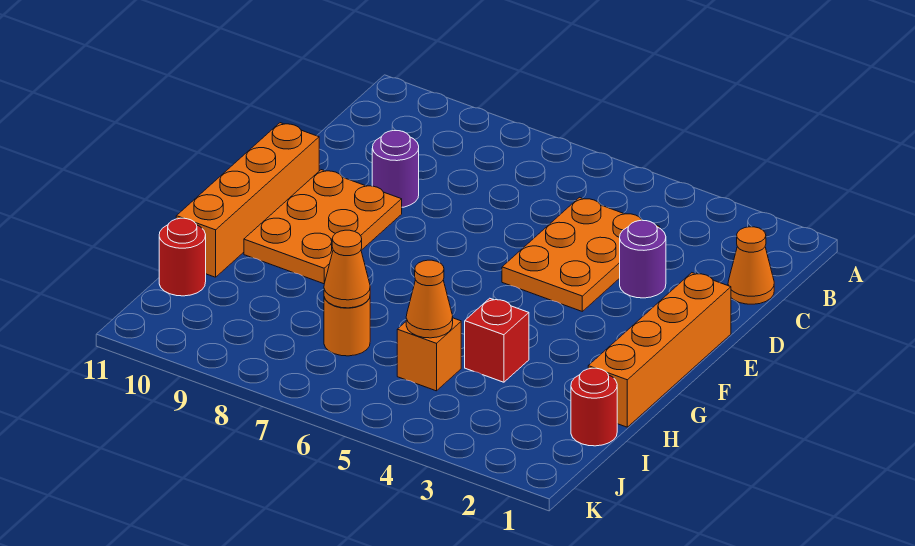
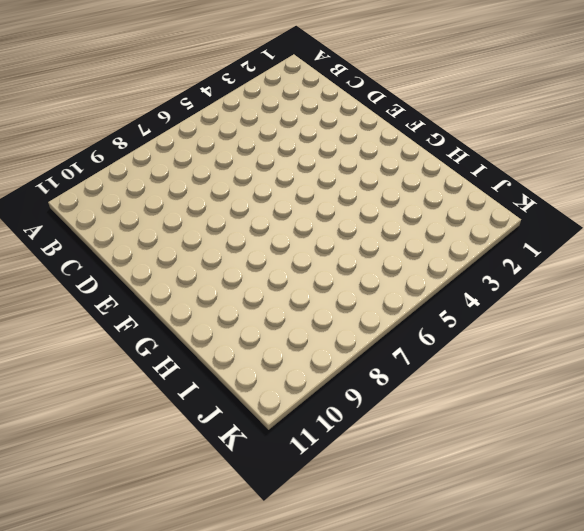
none -> orange cone C1 level 1
none -> orange plate C4:E5 level 1
none -> purple round brick D3 level 1

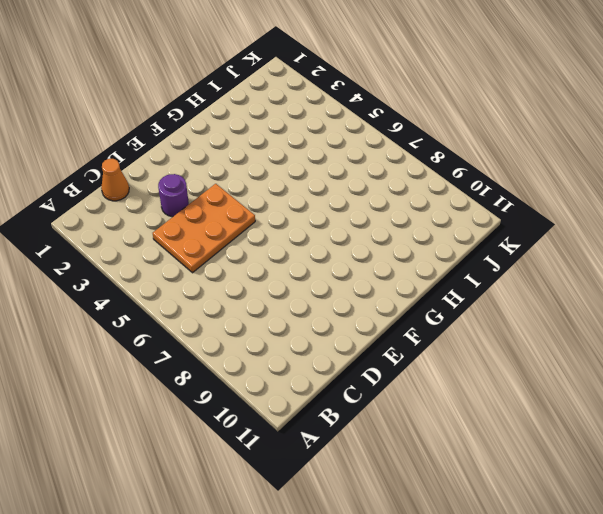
none -> purple round brick D9 level 1
none -> orange brick E1:H1 level 1
none -> orange plate E9:G10 level 1

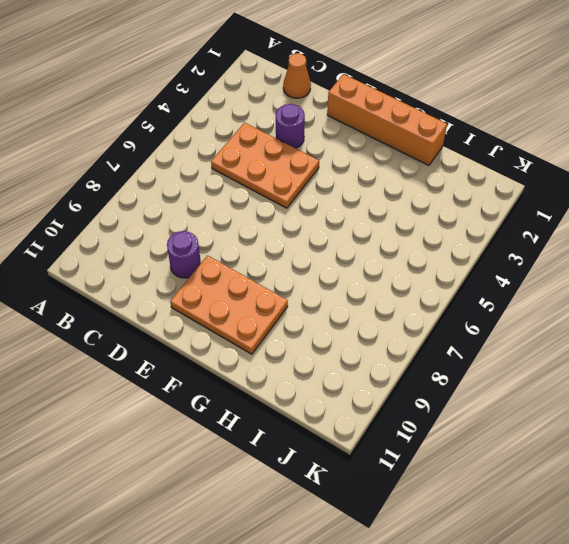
none -> orange brick E11:H11 level 1
none -> red brick H4 level 1
none -> red round brick I1 level 1

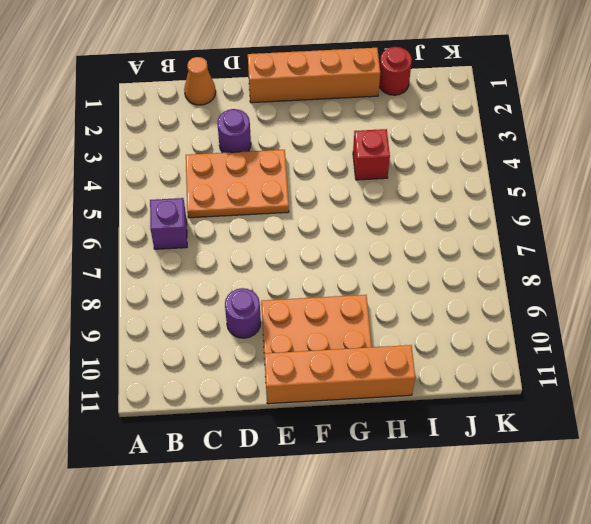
purple brick B6 level 1 -> none
none -> orange brick I5 level 1
none -> orange round brick I7 level 1
none -> red round brick I11 level 1

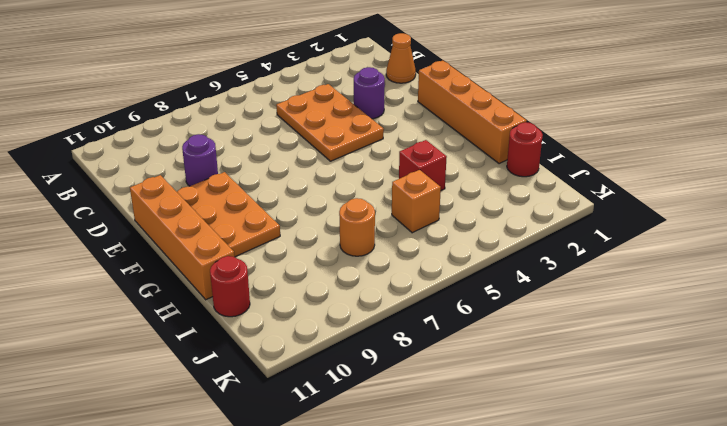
none -> orange cone I5 level 2
none -> orange cone I7 level 2

